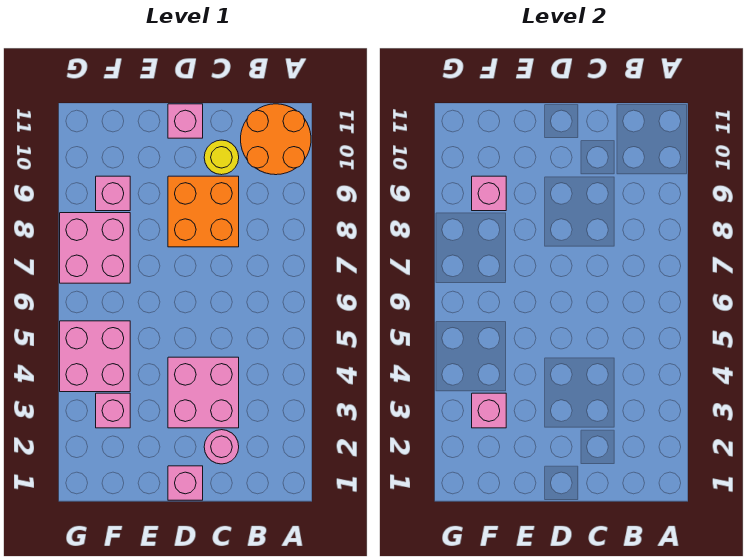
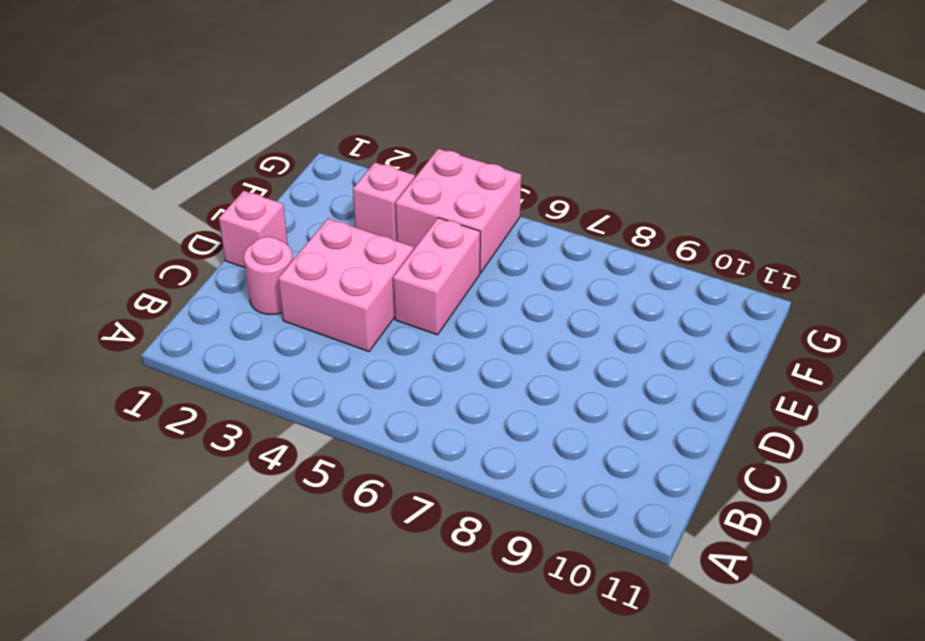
pink brick D5:E5 level 1 -> none
none -> orange round brick A10:B11 level 1
none -> orange brick C8:D9 level 1
none -> yellow round brick C10 level 1

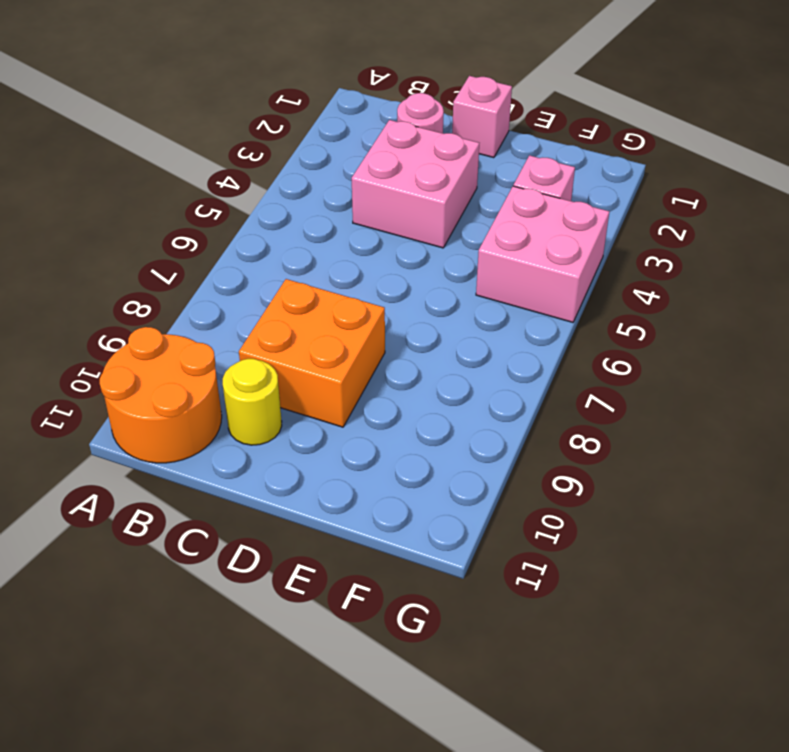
none -> pink brick D11 level 1
none -> pink brick F7:G8 level 1
none -> pink brick F9 level 1

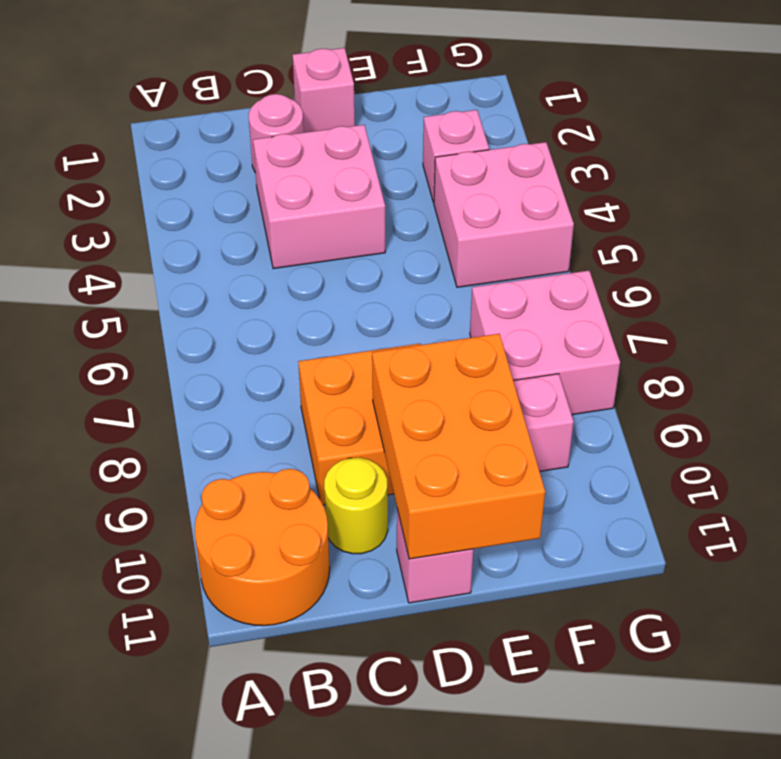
orange brick D9:E11 level 2 -> none
none -> pink brick F3 level 2
none -> pink brick F9 level 2

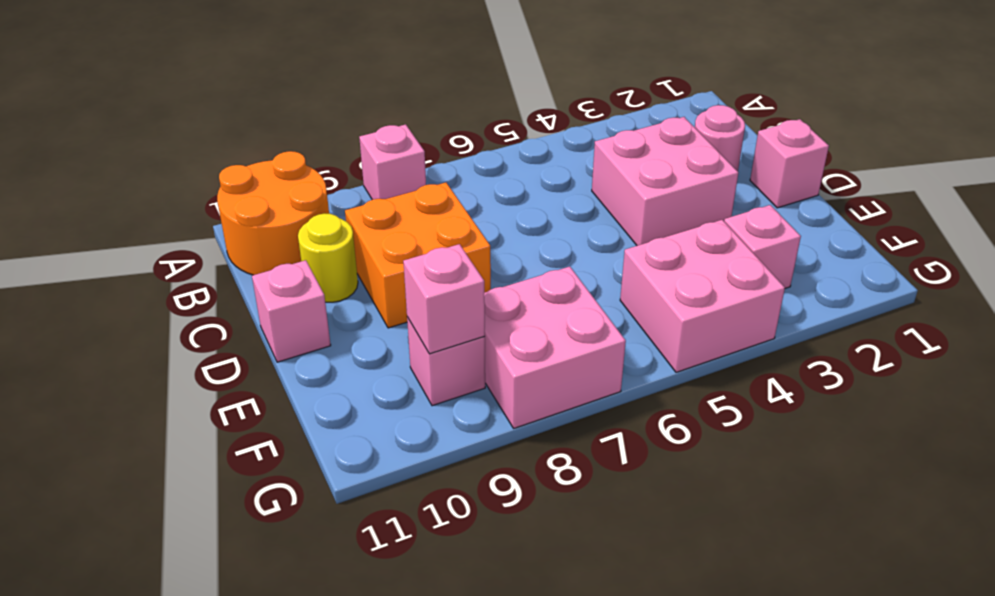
pink brick A8 level 1 -> pink brick F3 level 2

